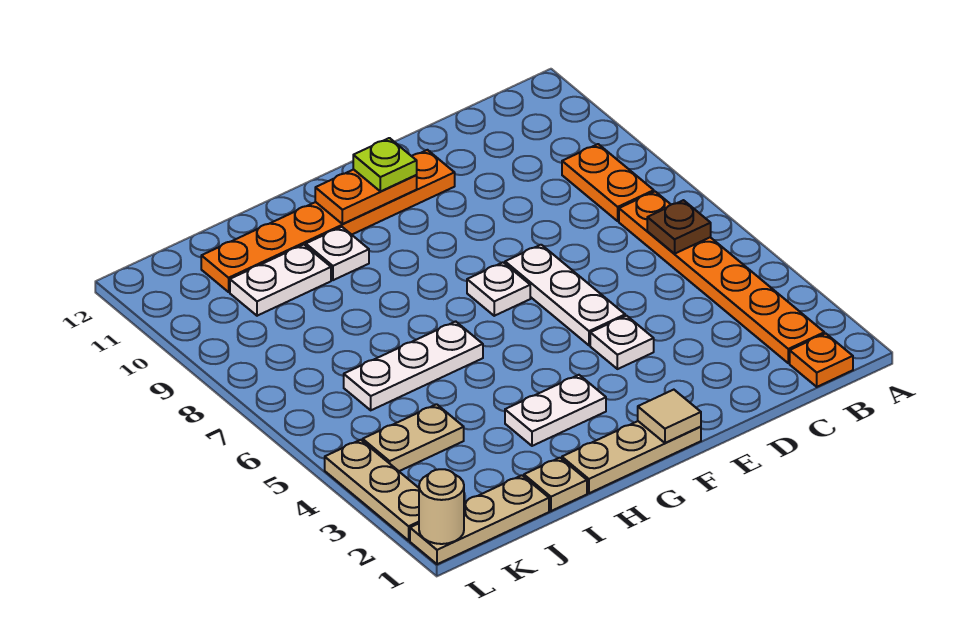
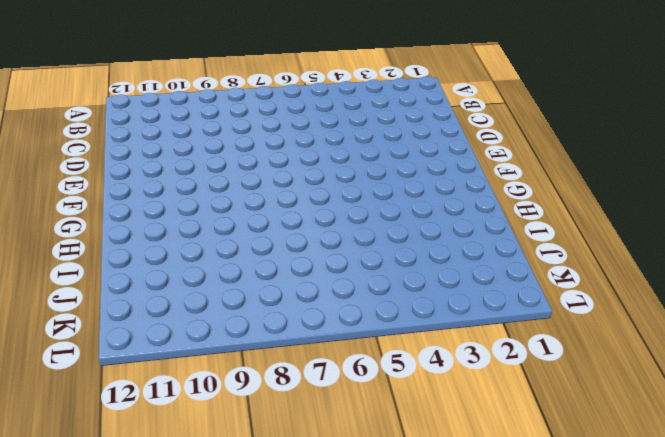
none -> orange plate B1 level 1
none -> orange plate B2:B7 level 1
none -> orange plate B8:B9 level 1

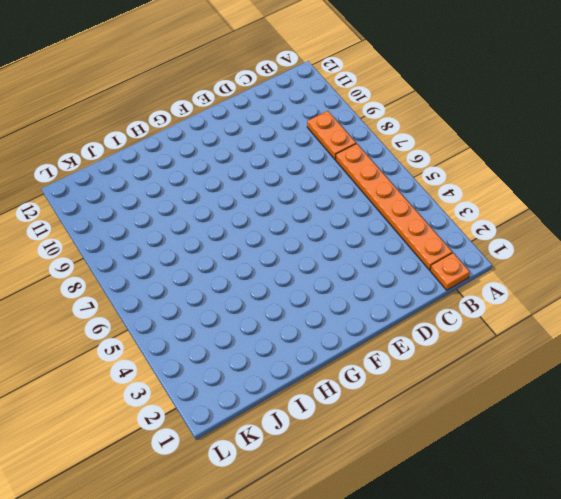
none -> white plate E4 level 1
none -> white plate E5:E7 level 1
none -> orange plate E11:J11 level 1

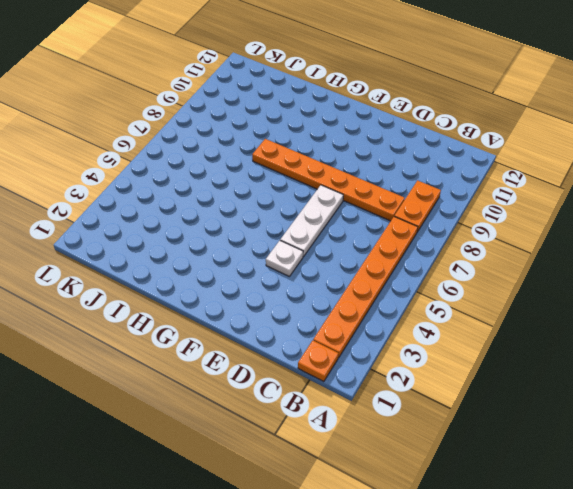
orange plate C8:H8 level 1 -> orange plate E11:J11 level 1
none -> tan plate F1:H1 level 1
none -> white plate F7 level 1
none -> white plate G3:H3 level 1

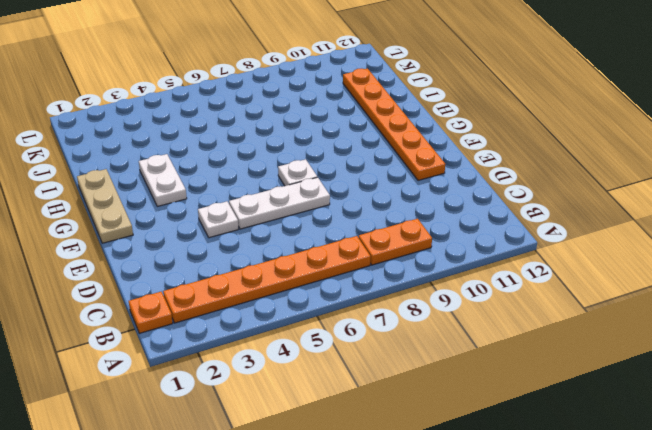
none -> white plate H6:J6 level 1
none -> white plate H10 level 1
none -> tan plate I1 level 1

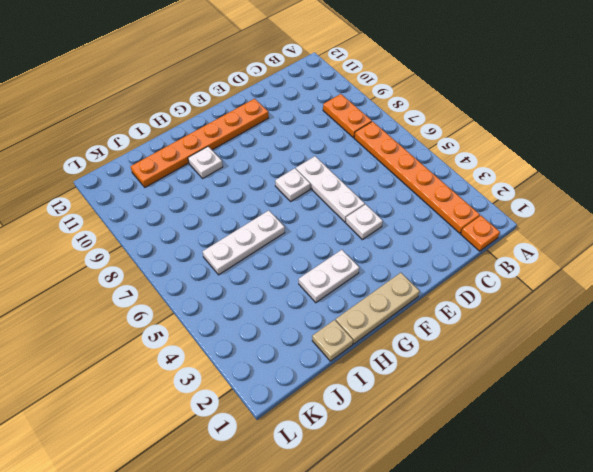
none -> white plate I10:J10 level 1
none -> tan plate J1:L1 level 1
none -> tan plate J4:K4 level 1

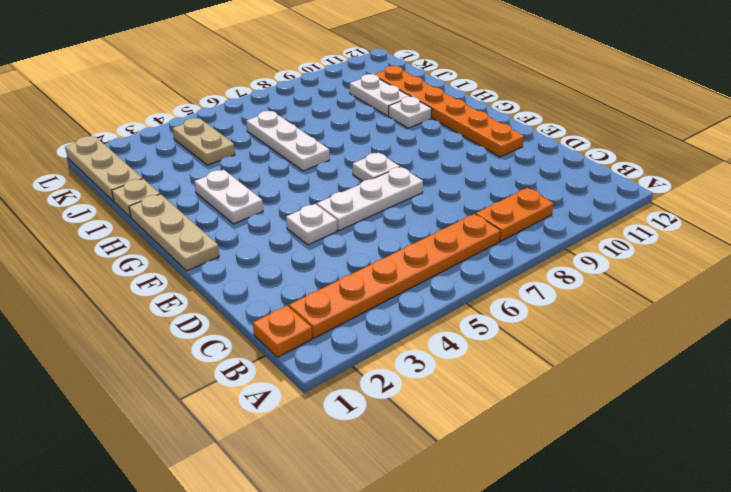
none -> tan plate L2:L4 level 1
none -> brown plate B6 level 2
none -> tan tile F1 level 2

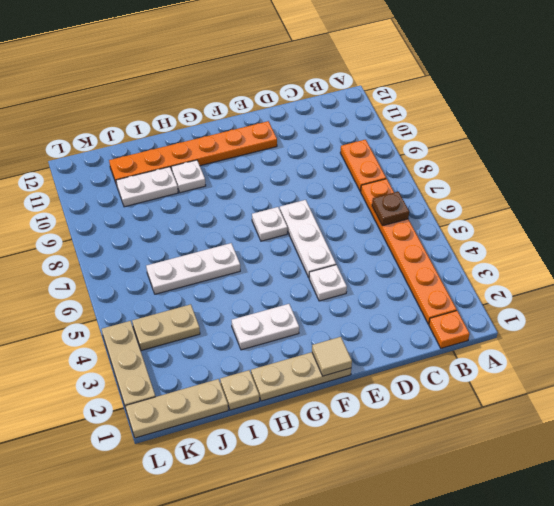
none -> orange plate F11:G11 level 2
none -> tan round brick L1 level 2
none -> lime plate F11 level 3

